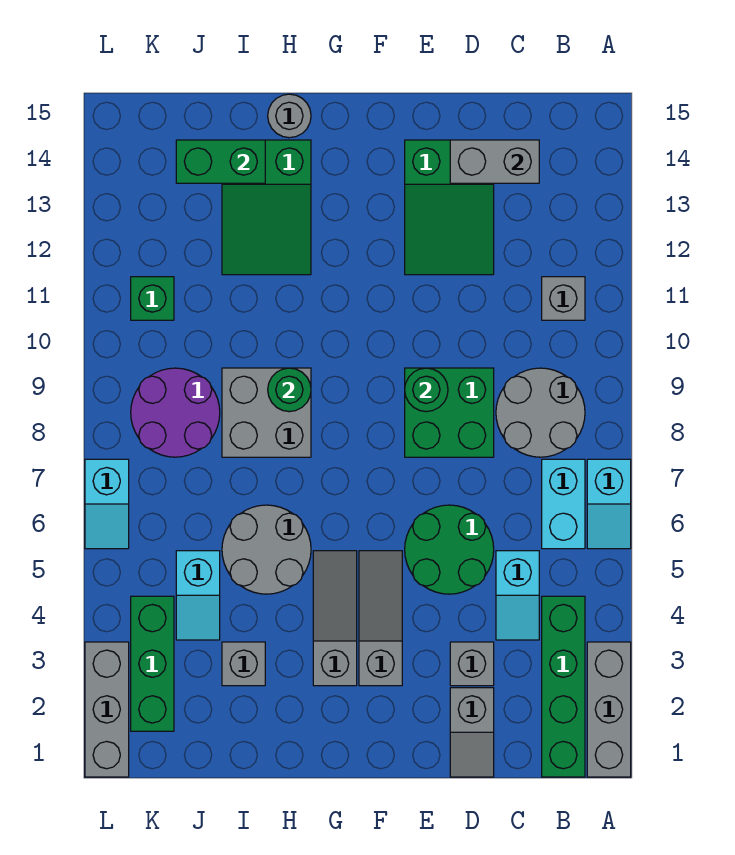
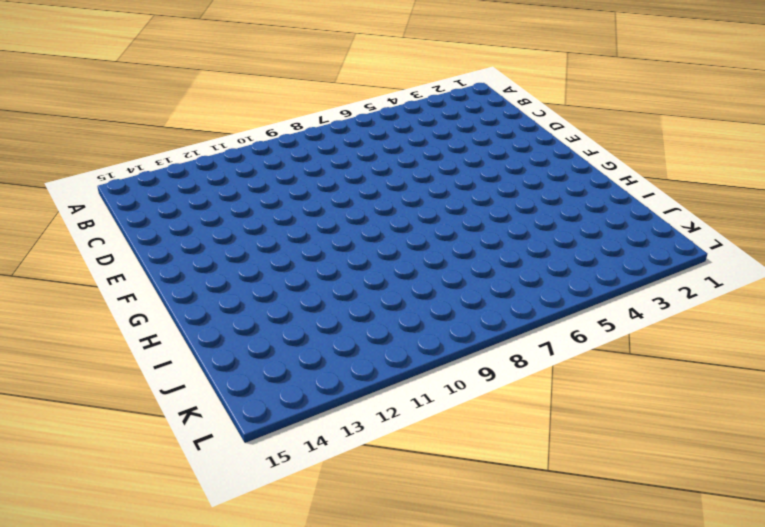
none -> grey brick A1:A3 level 1
none -> cyan slope A6:A7 level 1 top 7
none -> green brick B1:B4 level 1

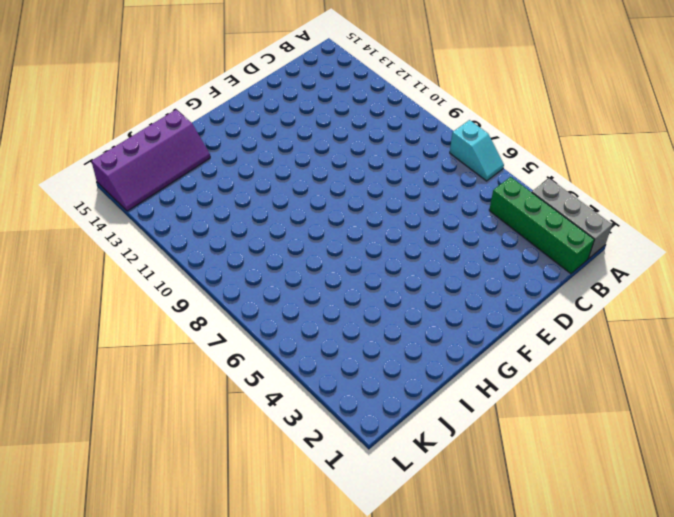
purple slope I14:L15 level 1 top 15 -> green slope H12:I14 level 1 top 14
none -> cyan brick B6:B7 level 1
none -> grey round brick B8:C9 level 1
none -> grey brick B11 level 1

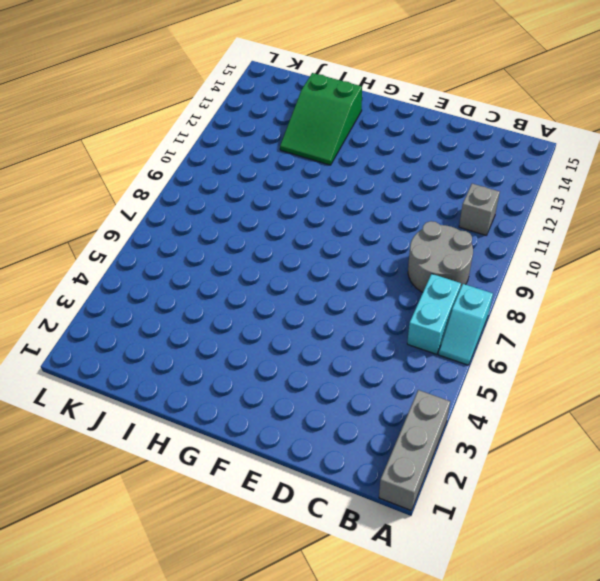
none -> green brick B1:B4 level 1
none -> cyan slope C4:C5 level 1 top 5
none -> grey slope D1:D2 level 1 top 2

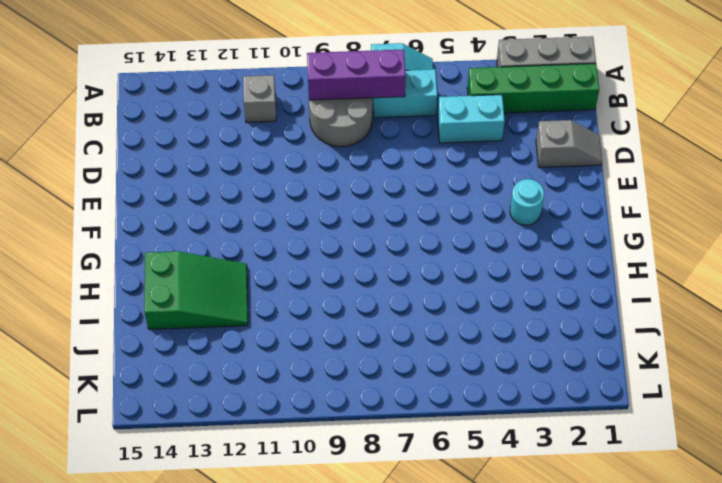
purple brick B7:B9 level 2 -> none
cyan brick C4:C5 level 1 -> cyan slope C4:C5 level 1 top 5
cyan round brick F3 level 1 -> grey slope F3:F5 level 1 top 3
none -> grey brick D3 level 1
none -> green round brick D5:E6 level 1
none -> green brick D8:E9 level 1

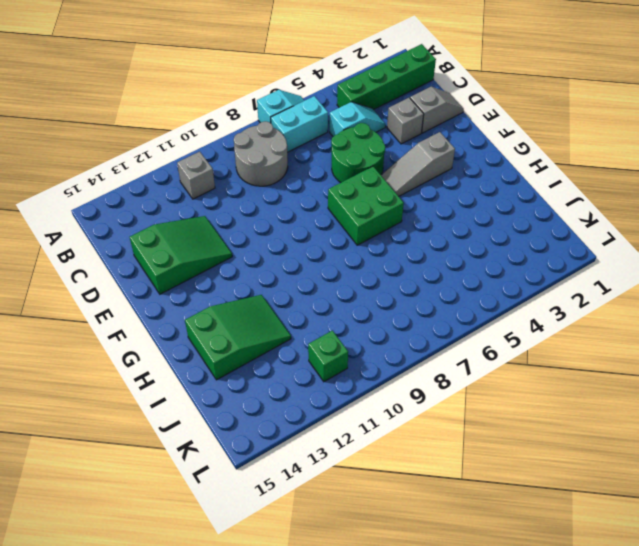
green brick F6:G7 level 1 -> green brick D8:E9 level 1
none -> grey brick A1:A3 level 1
none -> grey slope G3:G5 level 1 top 3
none -> grey round brick H5:I6 level 1

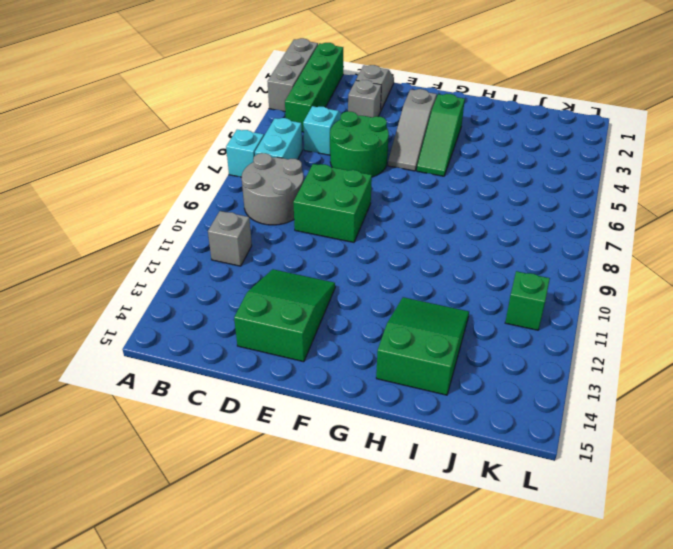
green slope G3:G5 level 1 top 3 -> grey slope G3:G5 level 1 top 3
none -> grey round brick H5:I6 level 1
none -> grey brick H8:I9 level 1
none -> grey round brick H15 level 1

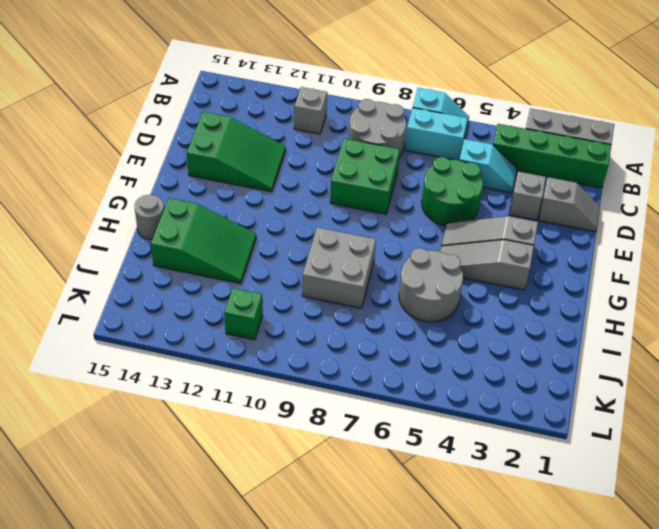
none -> grey brick I3 level 1
none -> cyan slope J4:J5 level 1 top 5
none -> purple round brick J8:K9 level 1

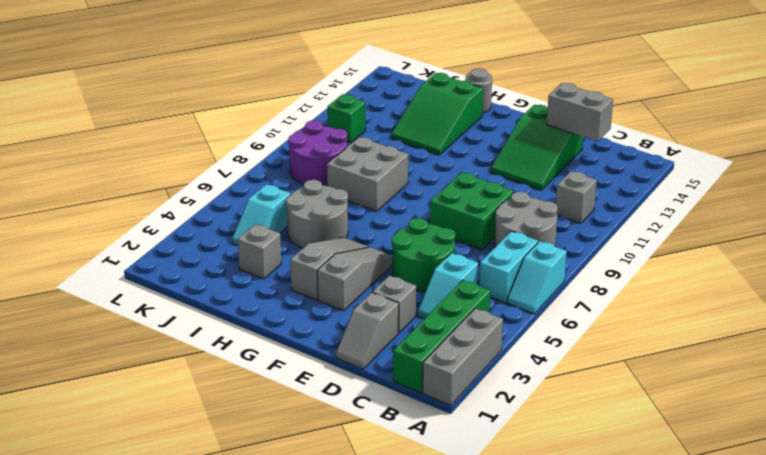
none -> green brick K2:K4 level 1
none -> grey brick L1:L3 level 1
none -> cyan slope L6:L7 level 1 top 7

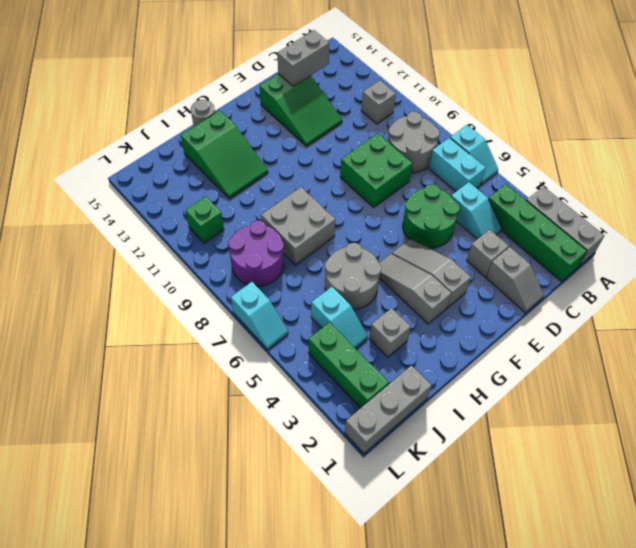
grey brick J1:L1 level 1 -> grey brick L1:L3 level 1
none -> green round brick E9 level 2
none -> green round brick H9 level 2
none -> green brick I14:J14 level 2

